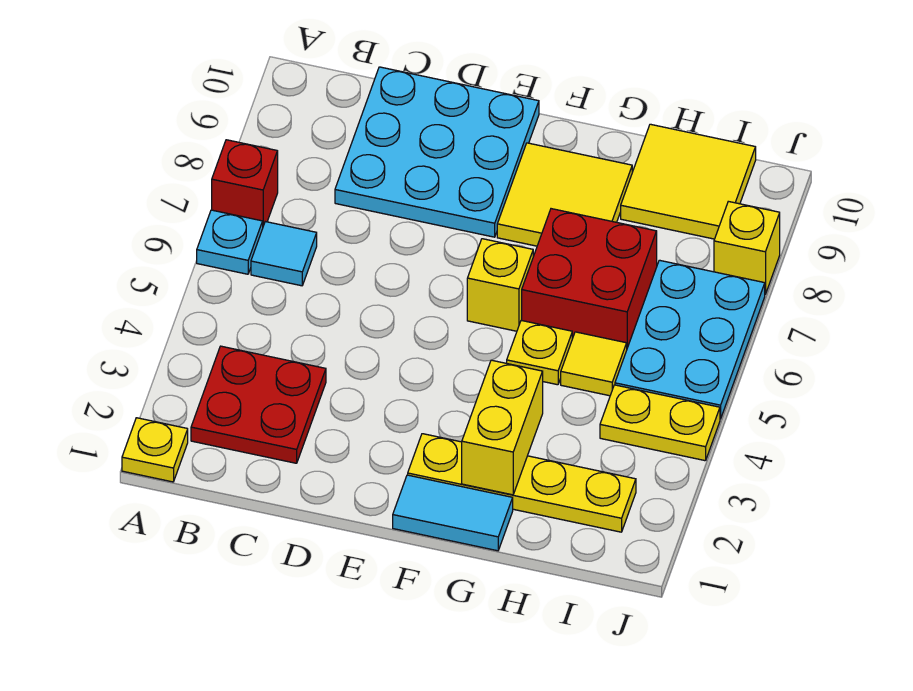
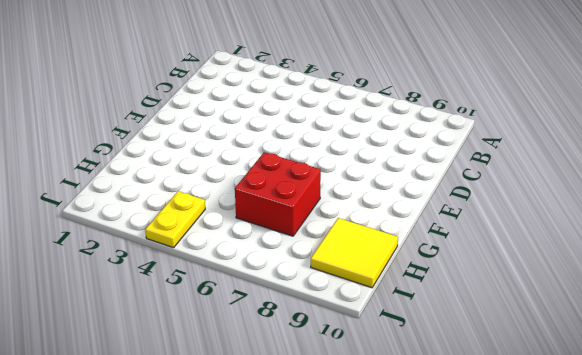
none -> yellow plate A1 level 1
none -> cyan plate A6 level 1
none -> red brick A7 level 1

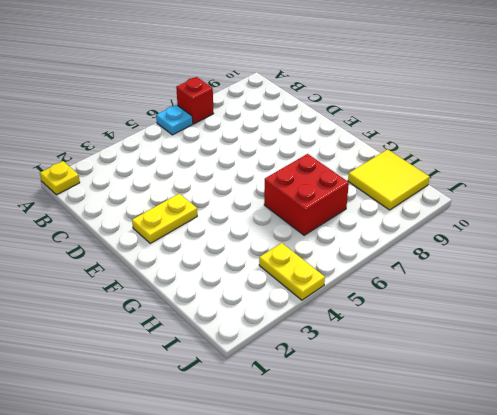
yellow plate E2:E3 level 1 -> none
none -> red plate B2:C3 level 1
none -> cyan tile B6 level 1
none -> cyan plate C8:E10 level 1

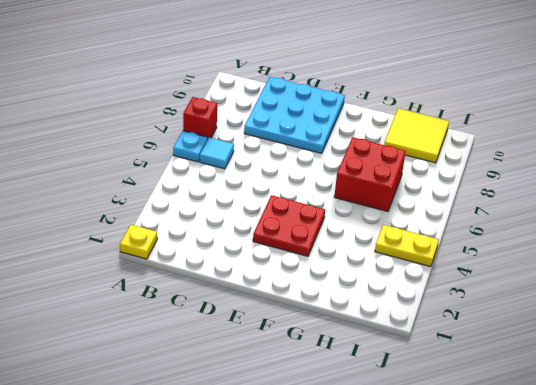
red plate E3:F4 level 1 -> red plate B2:C3 level 1
none -> cyan tile F1:G1 level 1
none -> yellow plate F2:I2 level 1
none -> yellow brick F6 level 1

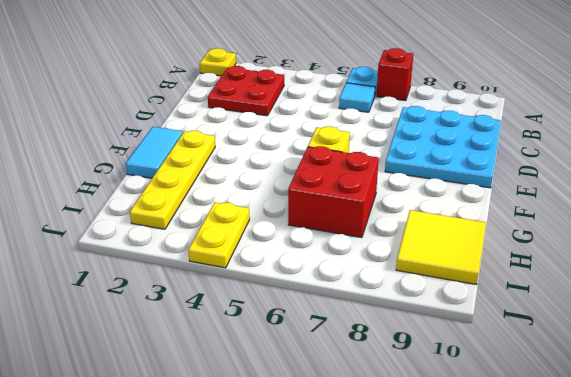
none -> yellow tile F8:G9 level 1
none -> yellow plate G5 level 1
none -> yellow tile H5 level 1

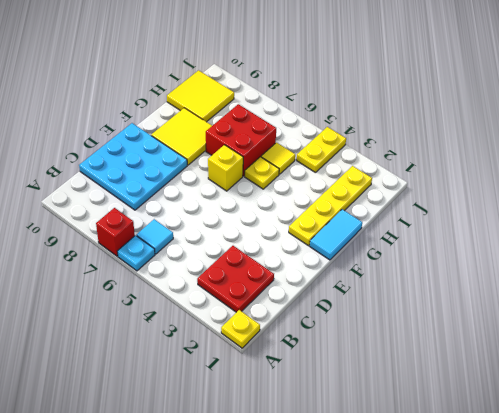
none -> cyan plate I5:J7 level 1
none -> yellow brick J8 level 1
none -> yellow brick G2:G3 level 2

